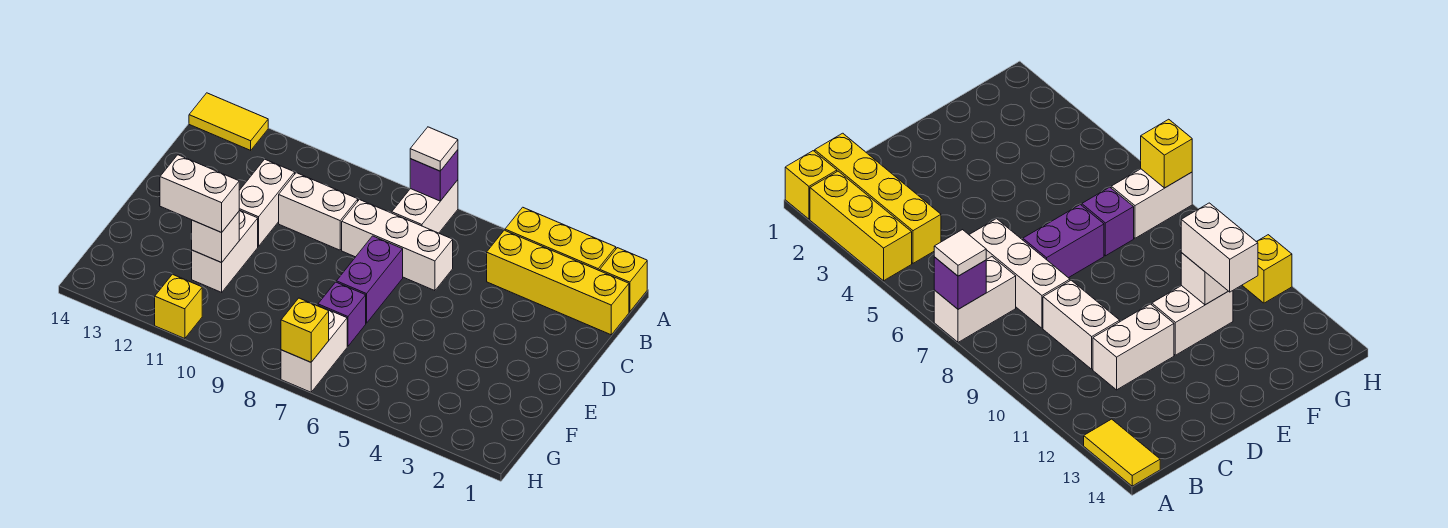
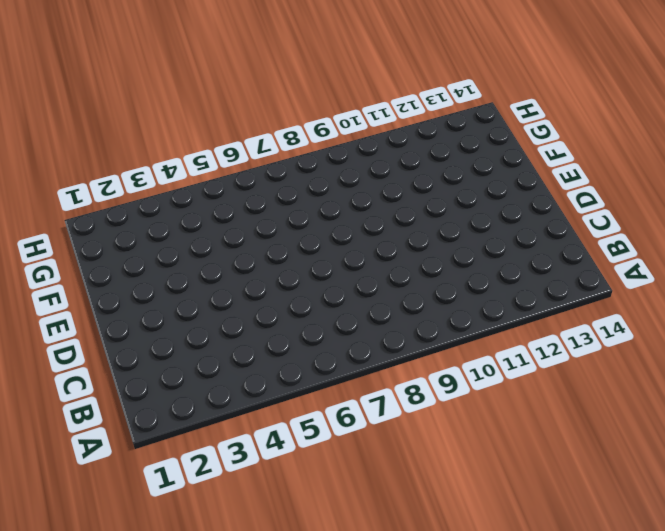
none -> yellow brick A1 level 1
none -> yellow brick A2:A4 level 1
none -> white brick A7:B7 level 1

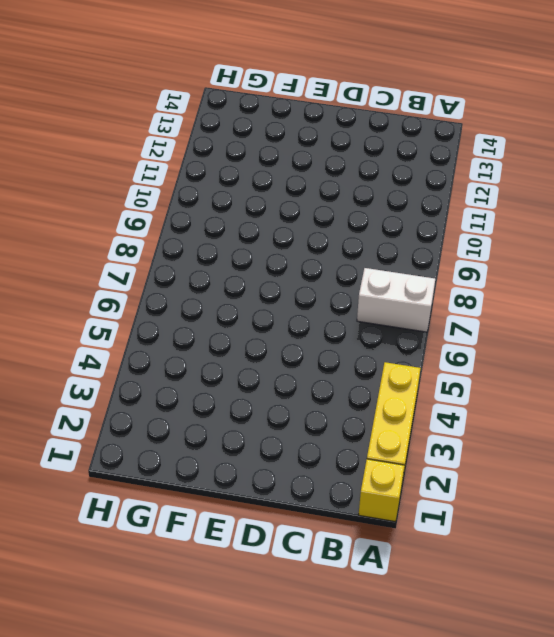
none -> yellow tile A13:A14 level 1
none -> yellow brick B1:B4 level 1
none -> white brick C6:C8 level 1

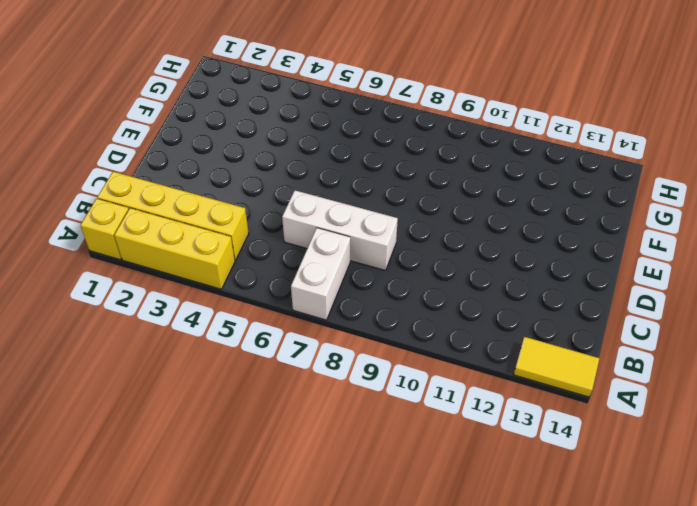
none -> white brick C9:C10 level 1
none -> white brick C11:D11 level 1
none -> purple brick D7:E7 level 1

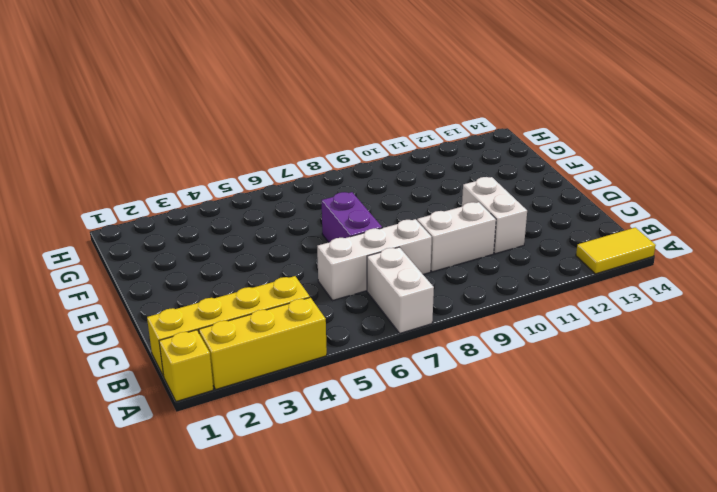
none -> white brick E11:F11 level 1
none -> purple brick F7 level 1
none -> white brick G7:H7 level 1

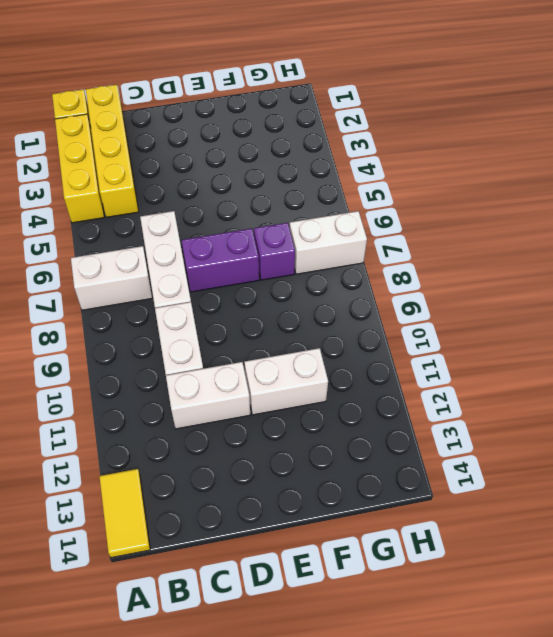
none -> yellow brick H11 level 1
none -> purple brick A7 level 2
none -> white brick F11 level 2

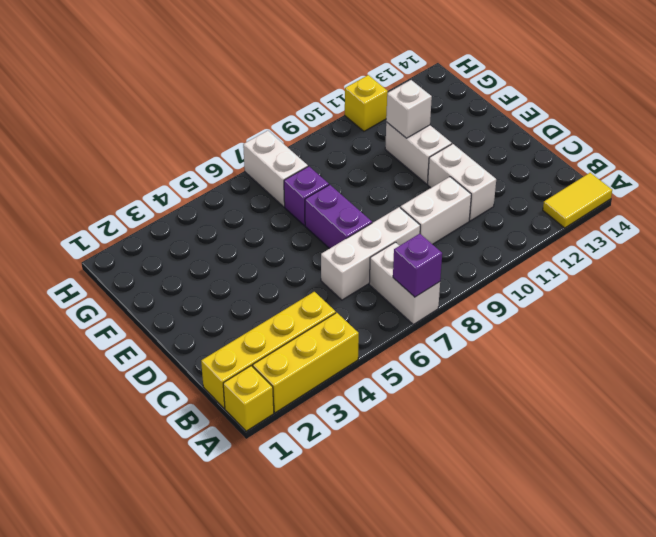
none -> yellow brick H7 level 2
none -> white tile A7 level 3
none -> white brick F11:F12 level 3

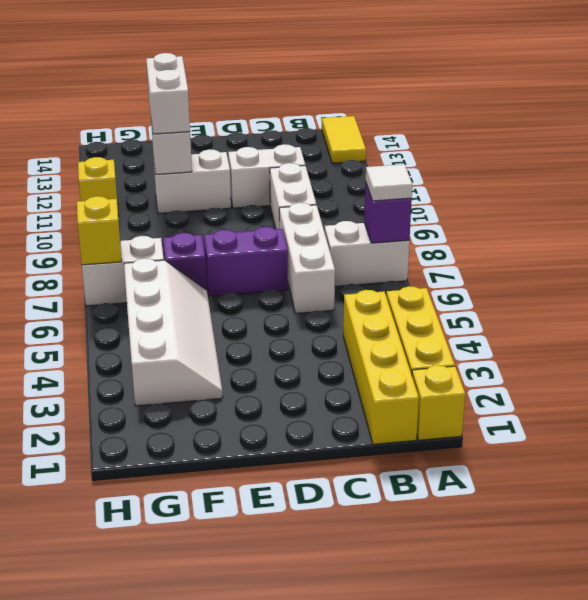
white slope F3:G6 level 1 top G -> none

